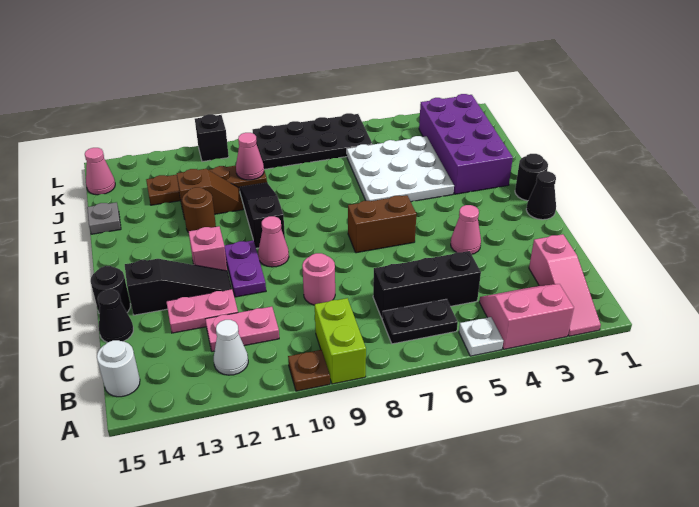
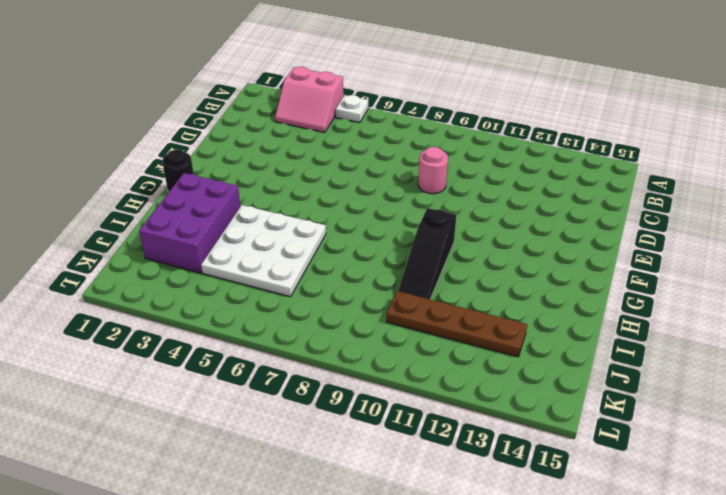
purple brick H2:J3 level 1 -> purple brick H2:K3 level 1
none -> pink slope A2:C2 level 1 top C
none -> lime brick A9:B9 level 1
none -> brown plate A10 level 1
none -> black plate B6:B7 level 1

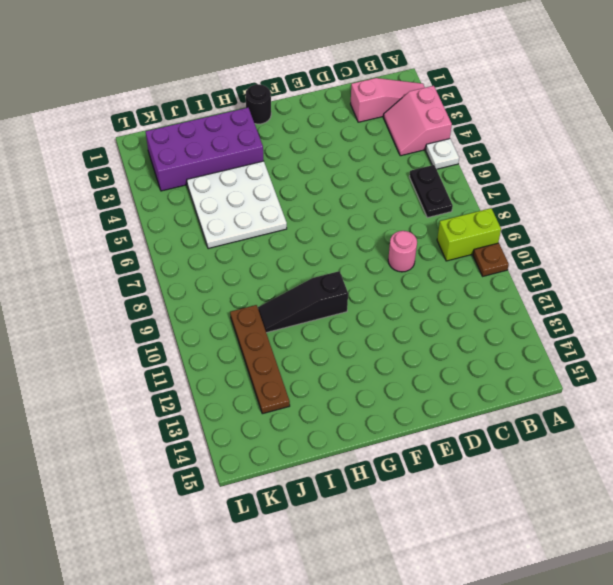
none -> white cone B12 level 1
none -> white round brick B15 level 1
none -> black brick C5:C7 level 1
none -> pink plate C11:C12 level 1

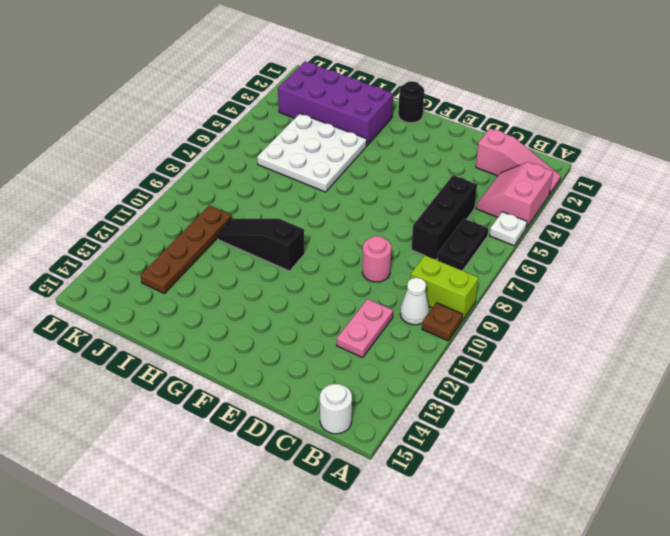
white cone B10 level 1 -> white cone B12 level 1
none -> pink plate D12:D13 level 1
none -> black cone D15 level 1
none -> pink cone E4 level 1
none -> purple plate E11:F11 level 1

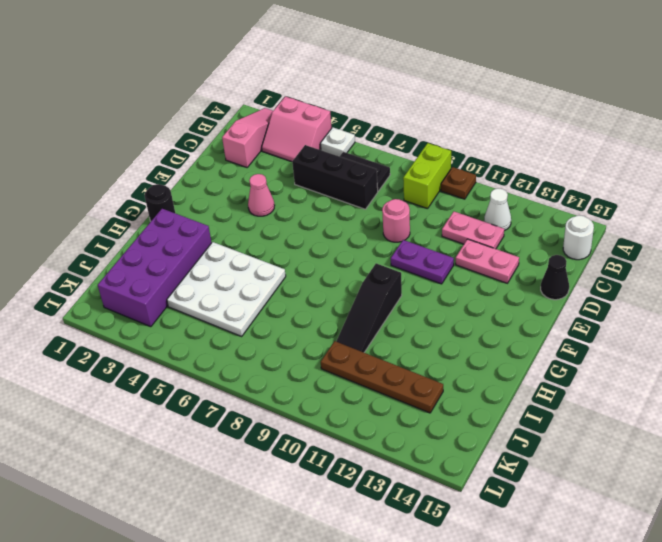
purple plate E10:E11 level 1 -> purple plate E11:F11 level 1
none -> black slope E12:E14 level 1 top 14
none -> black round brick E15 level 1
none -> black cone F1 level 1
none -> brown brick F6:F7 level 1

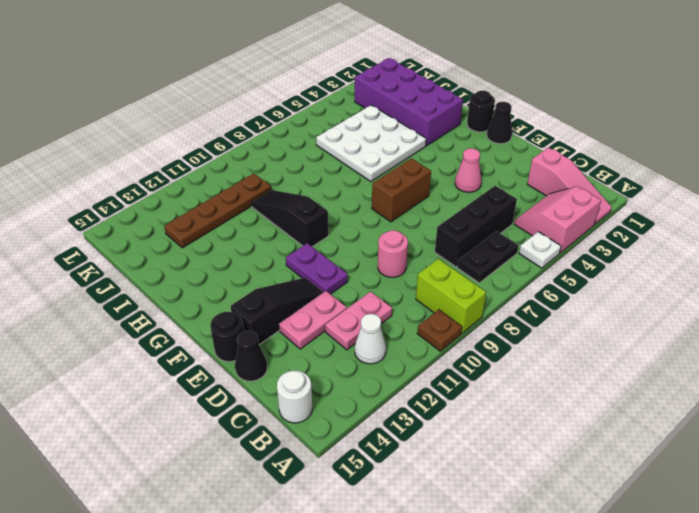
none -> pink cone F10 level 1
none -> pink brick F12 level 1
none -> brown round brick H12 level 1
none -> brown slope I11:I12 level 1 top 12

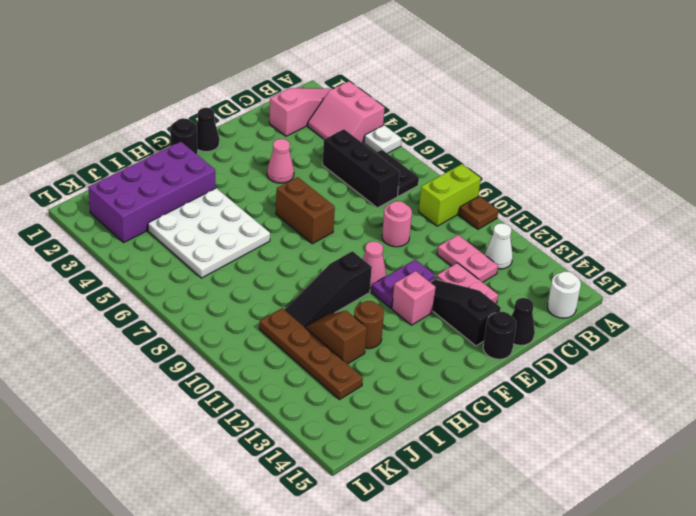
none -> grey plate I15 level 1
none -> black plate K6:L9 level 1
none -> pink cone K15 level 1
none -> black brick L11 level 1

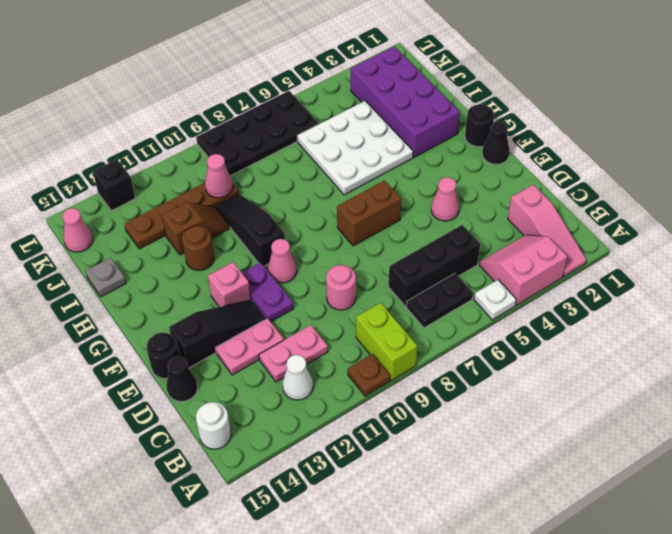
black brick L13 level 1 -> black brick L11 level 1

